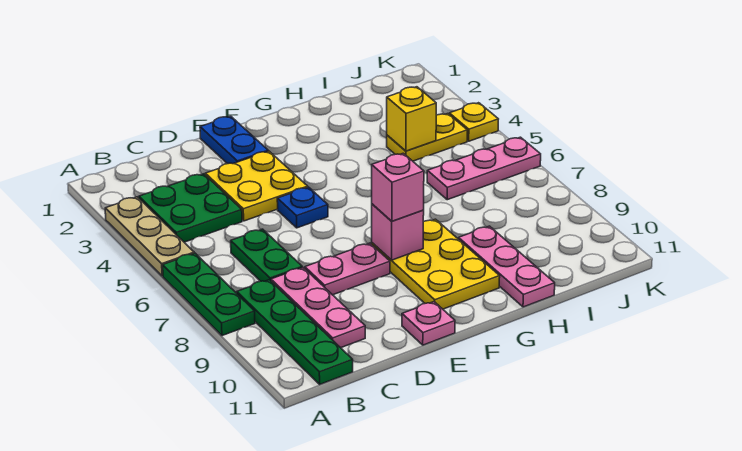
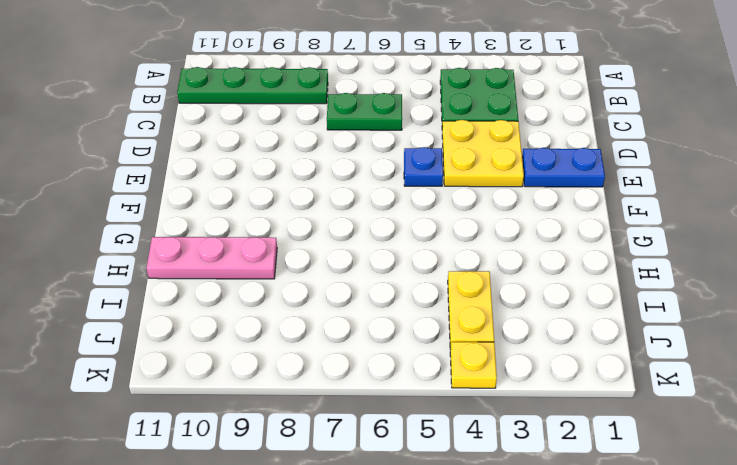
none -> tan plate A3:A5 level 1
none -> green plate A6:A8 level 1
none -> pink plate C8:C10 level 1

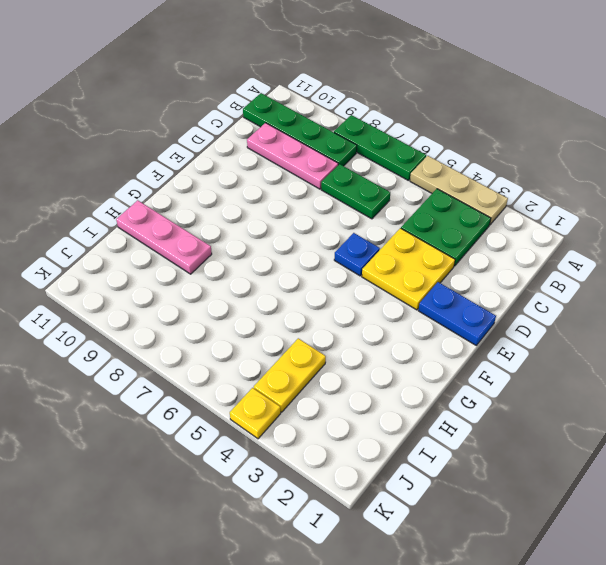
none -> pink plate D8:E8 level 1
none -> pink plate E11 level 1
none -> yellow plate F8:G10 level 1

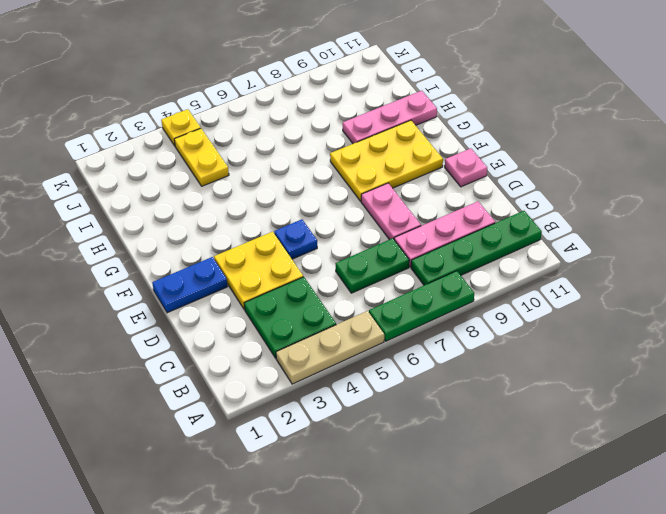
none -> pink plate I6:K6 level 1
none -> pink brick F8 level 2
none -> yellow brick I4 level 2

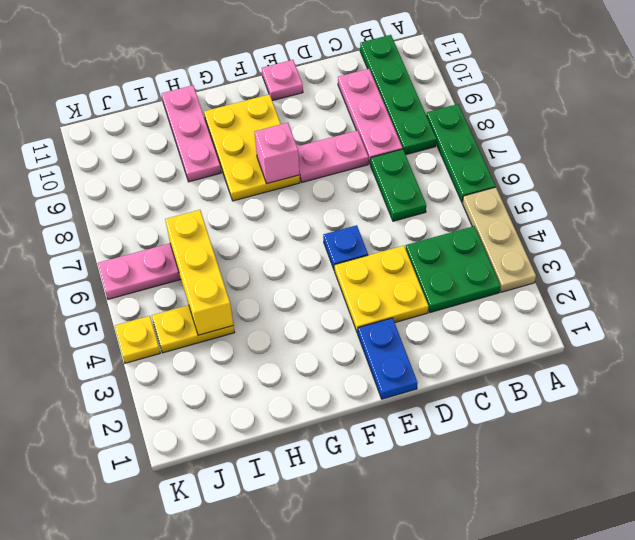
yellow brick I4:I6 level 2 -> yellow brick I4 level 2
none -> pink brick F8 level 3

